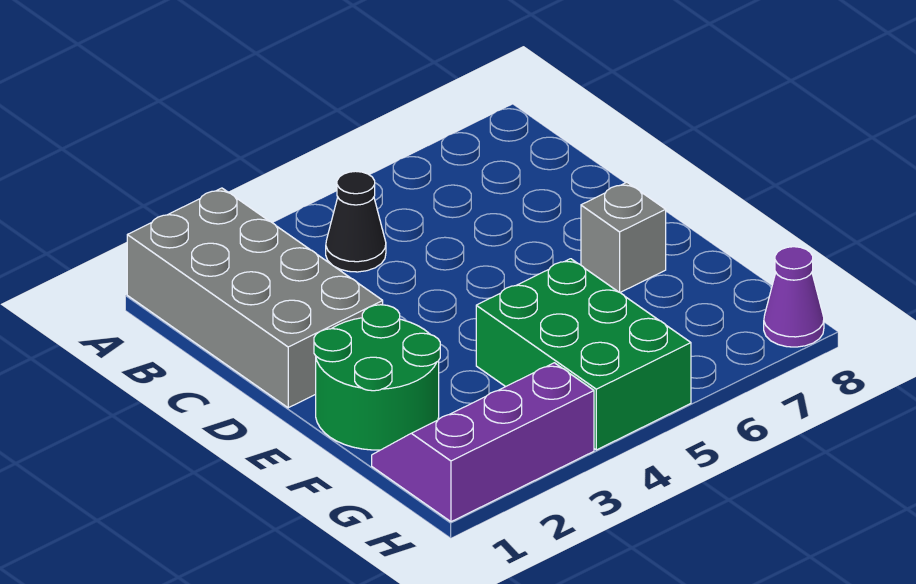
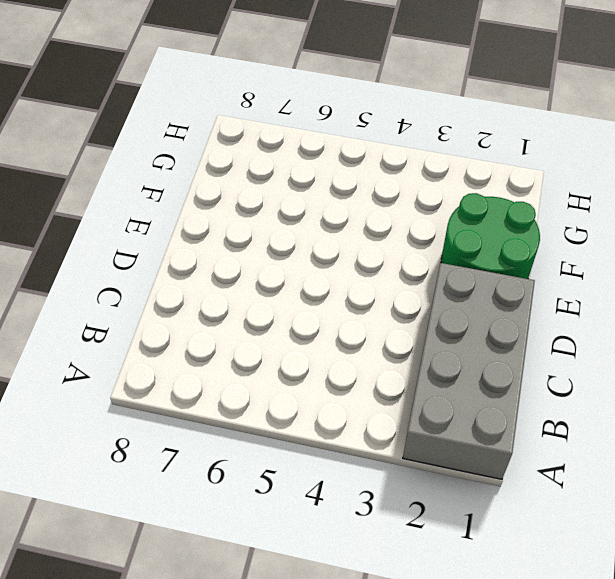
none -> black cone B4 level 1
none -> grey brick E7 level 1

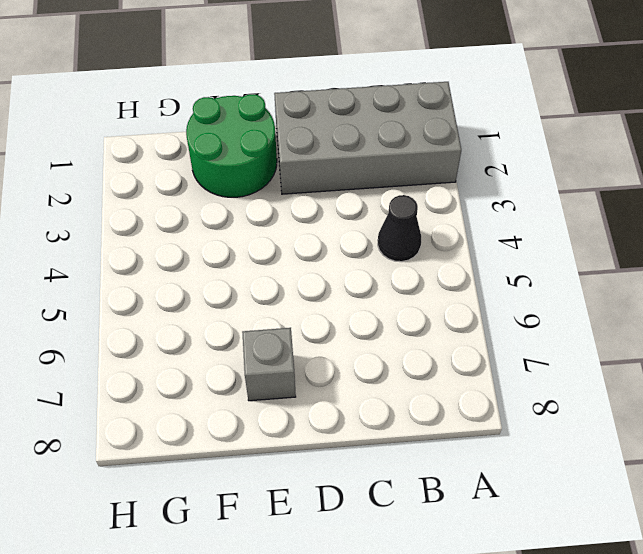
none -> green brick F4:H5 level 1
none -> purple slope G1:H3 level 1 top H

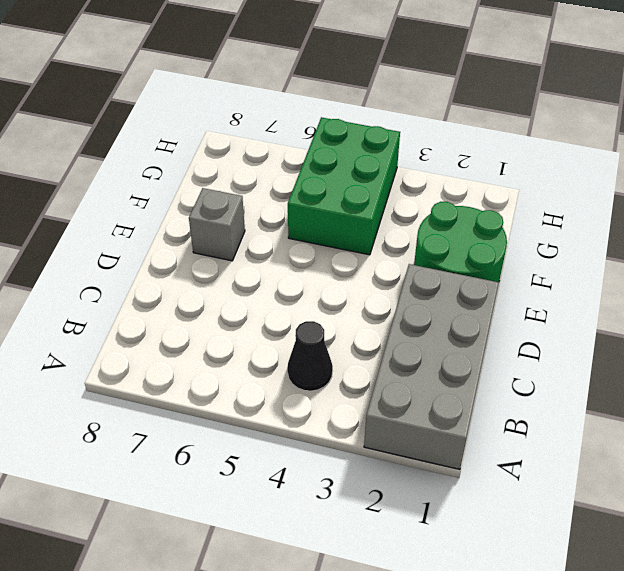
none -> purple slope G1:H3 level 1 top H
none -> purple cone H8 level 1

